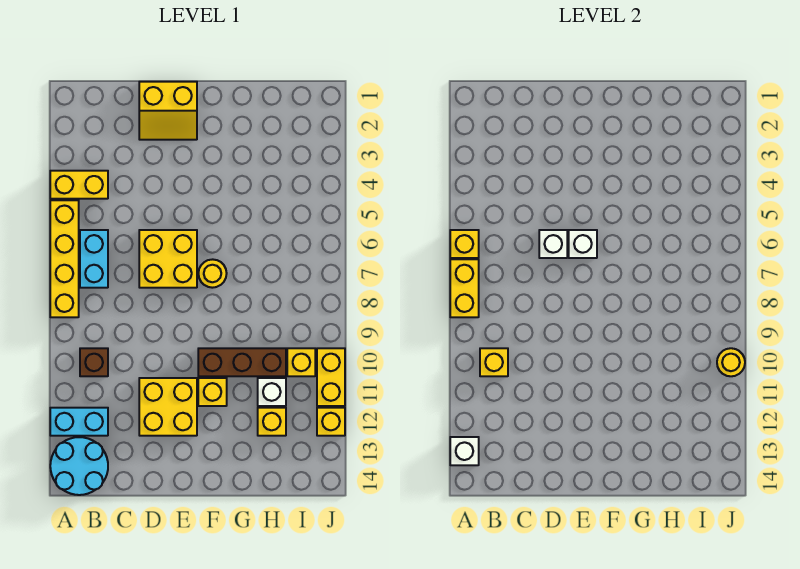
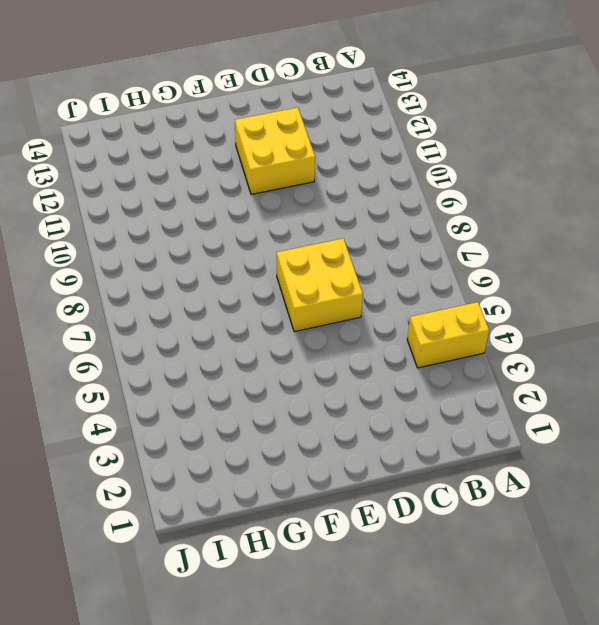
none -> yellow brick A5:A8 level 1
none -> cyan brick A12:B12 level 1
none -> cyan round brick A13:B14 level 1

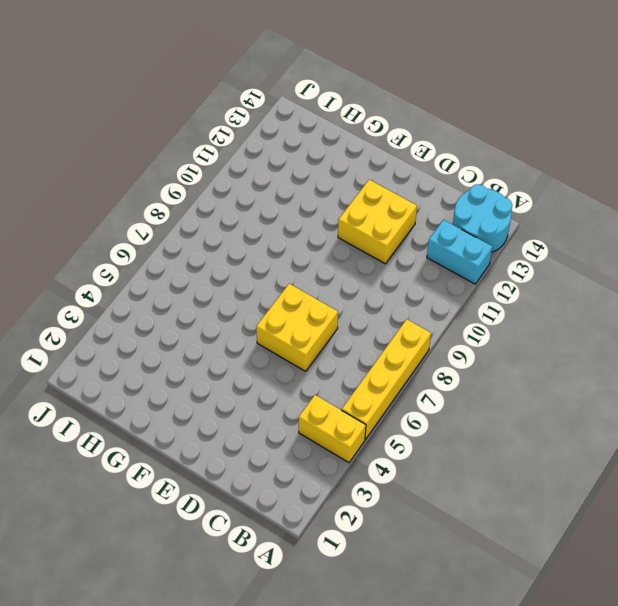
none -> cyan brick B6:B7 level 1
none -> brown brick B10 level 1
none -> yellow slope D1:E2 level 1 top 1

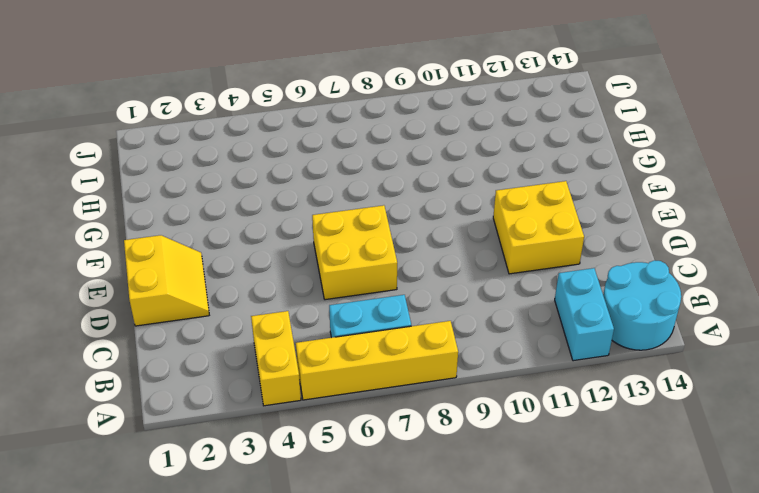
none -> brown brick B10 level 1
none -> yellow round brick F7 level 1
none -> brown brick F10:H10 level 1

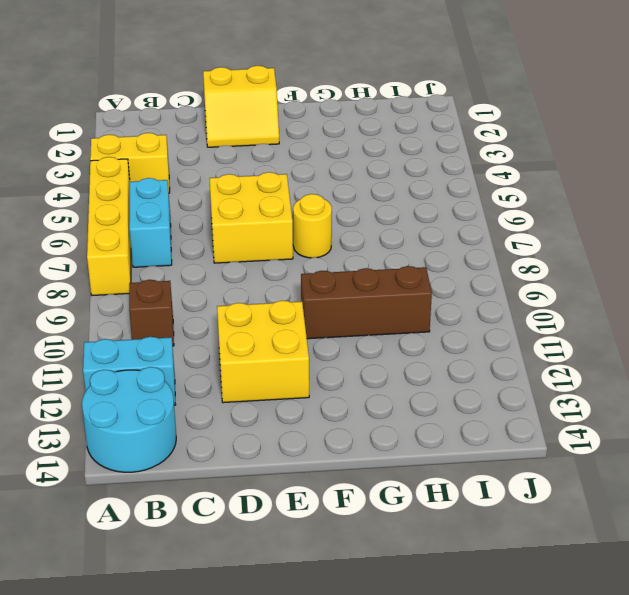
none -> yellow brick F11 level 1
none -> white brick H11 level 1
none -> yellow brick H12 level 1

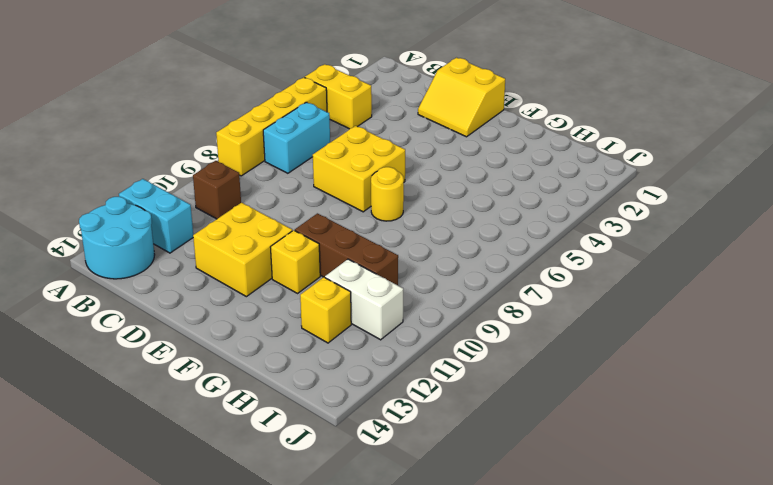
white brick H11:I11 level 1 -> white brick H11 level 1
none -> yellow brick I10 level 1
none -> yellow brick J10:J11 level 1
none -> yellow brick J12 level 1

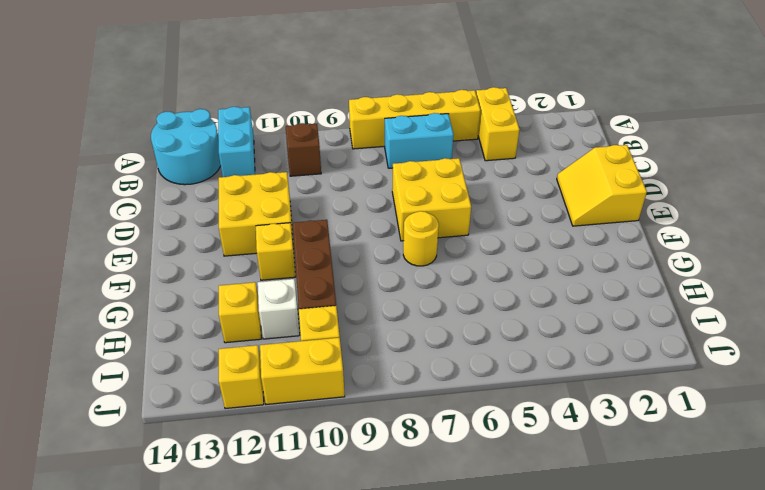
none -> yellow brick A6 level 2
none -> yellow brick A7:A8 level 2
none -> white brick A13 level 2

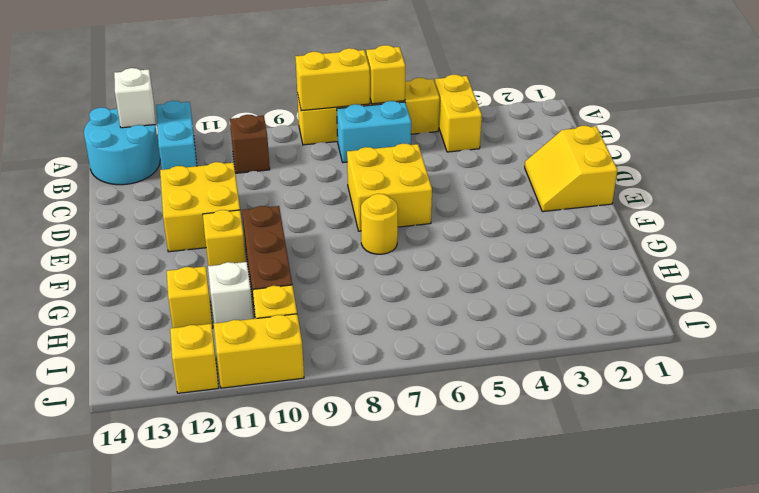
none -> yellow brick B10 level 2
none -> white brick D6 level 2
none -> white brick E6 level 2

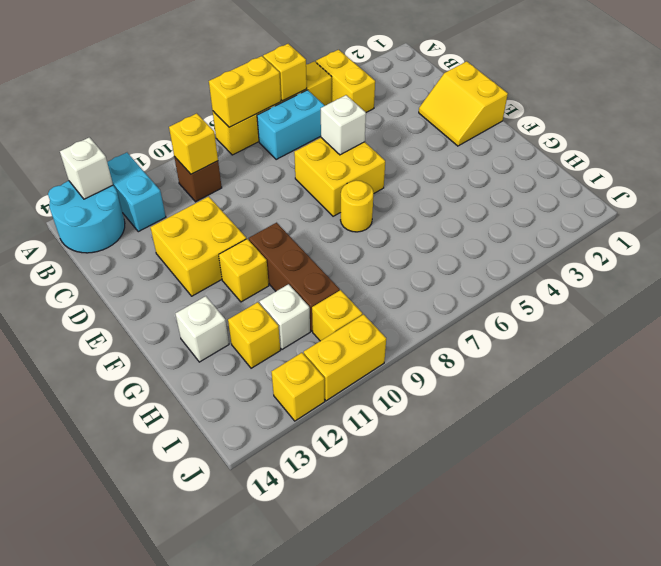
white brick G13 level 1 -> white brick E6 level 2
none -> yellow round brick J10 level 2

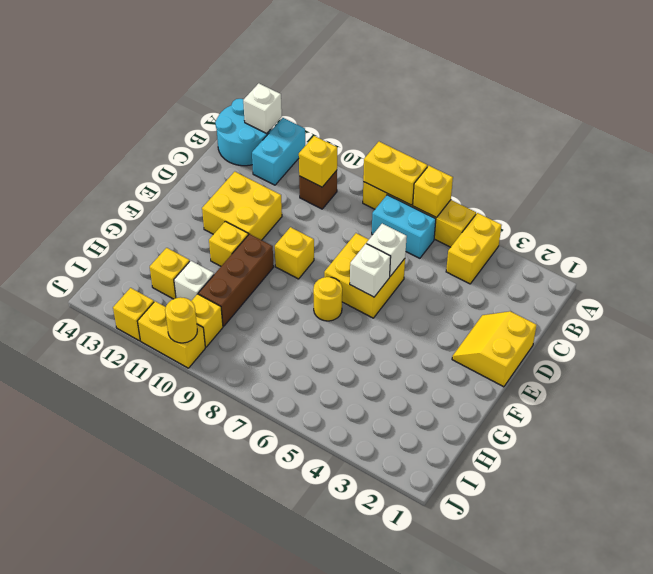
yellow brick E9 level 1 -> none

